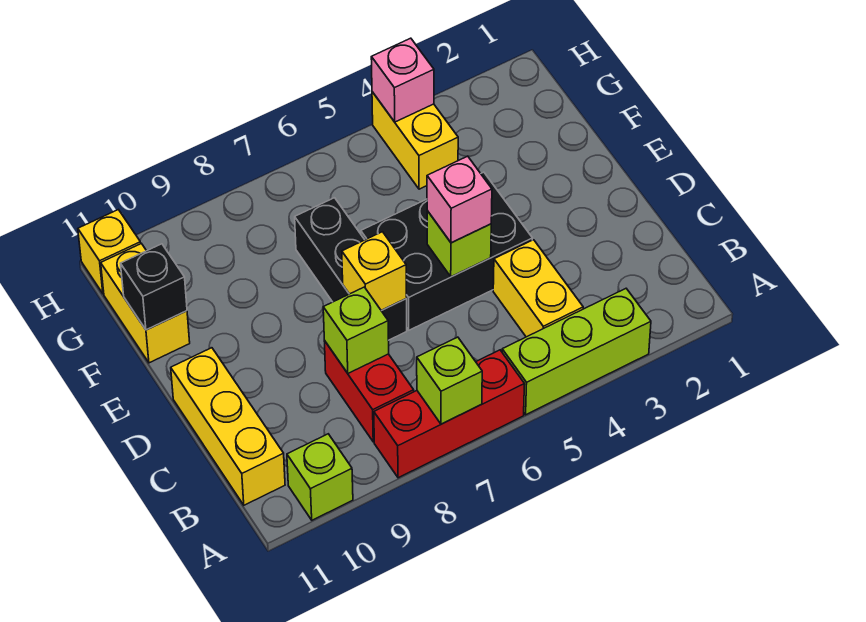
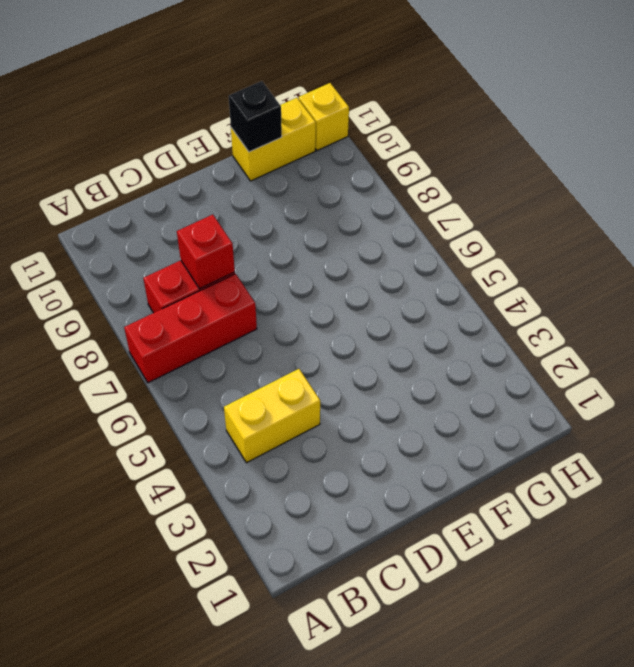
red brick A7:C7 level 1 -> red brick A6:A8 level 1
red brick C8 level 2 -> lime brick C8 level 2
none -> lime brick A3:A5 level 1
none -> lime brick A10 level 1
none -> yellow brick B11:D11 level 1

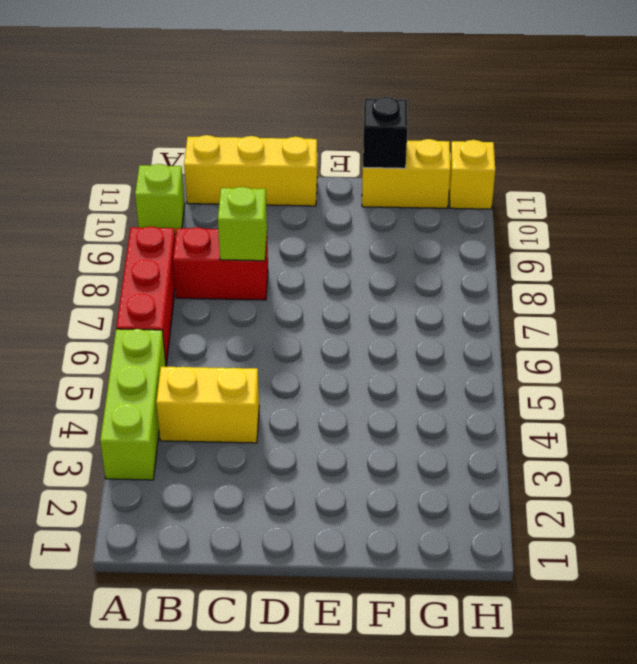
none -> black brick D4:E6 level 1
none -> black brick D7:F7 level 1
none -> yellow brick G4:H4 level 1

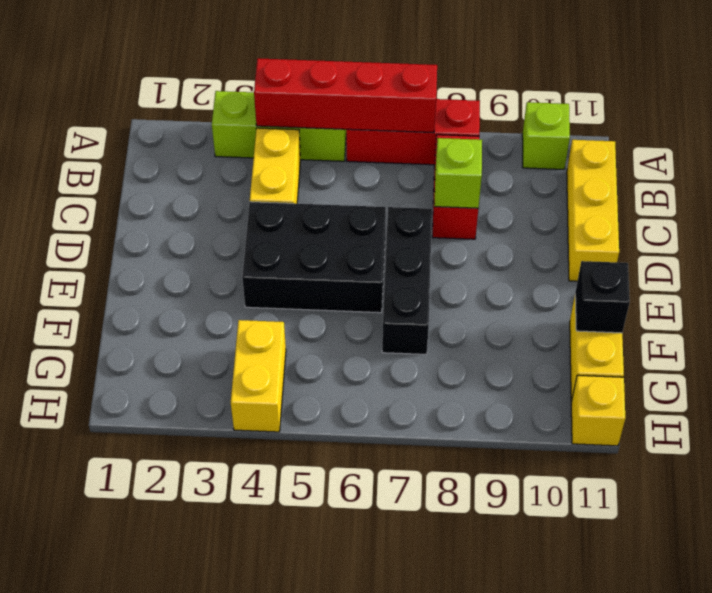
red brick A4:A7 level 2 -> lime brick A7 level 2
none -> lime brick D5 level 2
none -> yellow brick D7 level 2
none -> pink brick H4 level 2

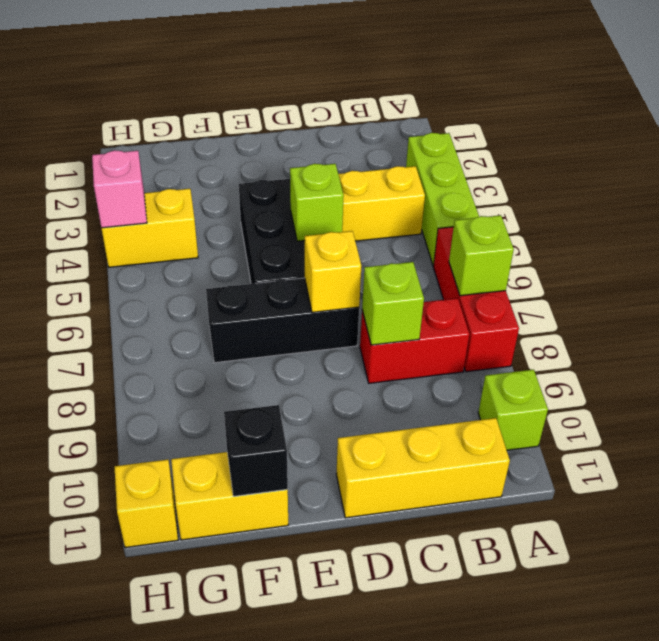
none -> pink brick D5 level 3

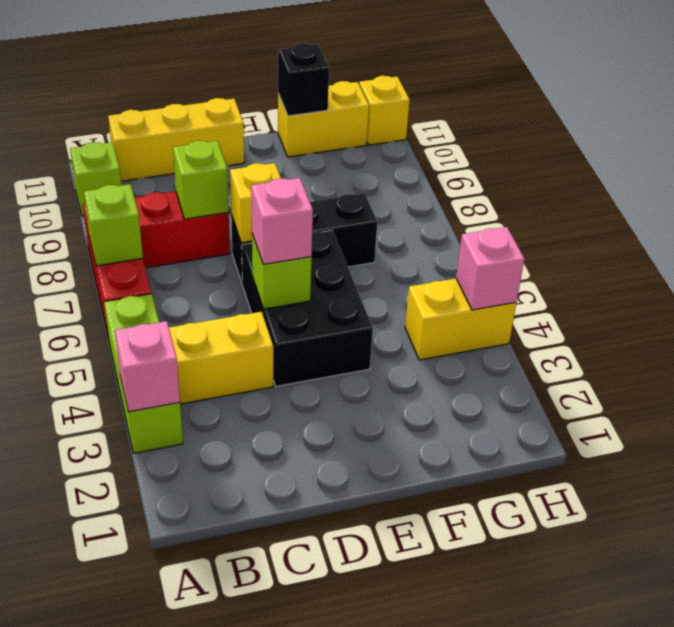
pink brick A3 level 2 -> none

